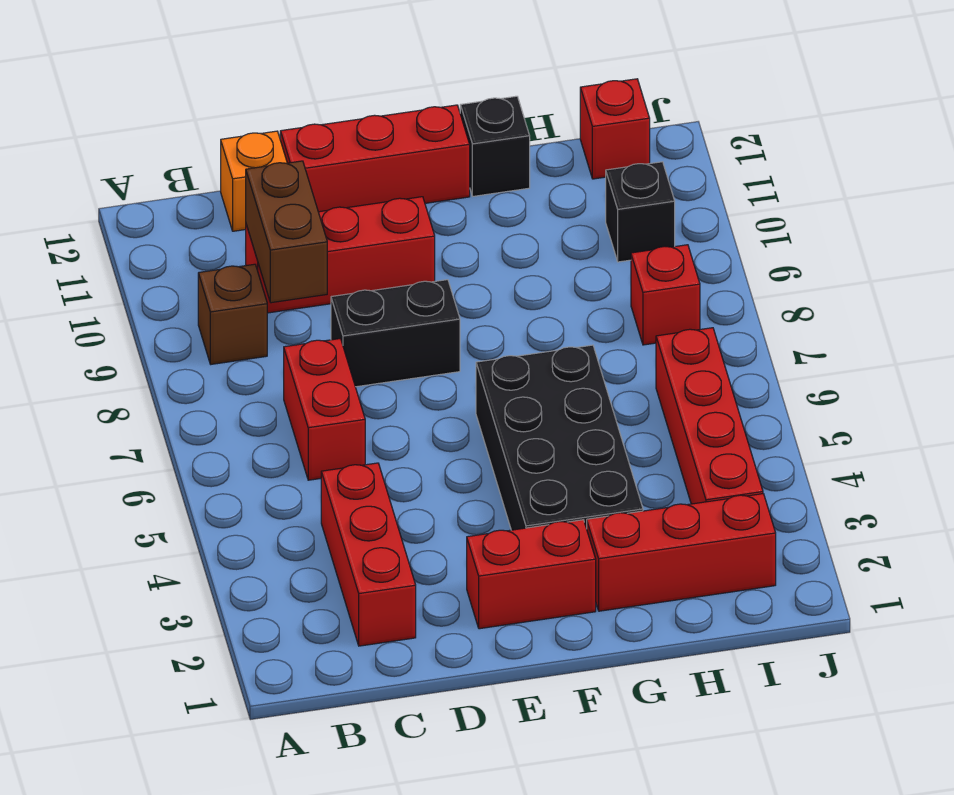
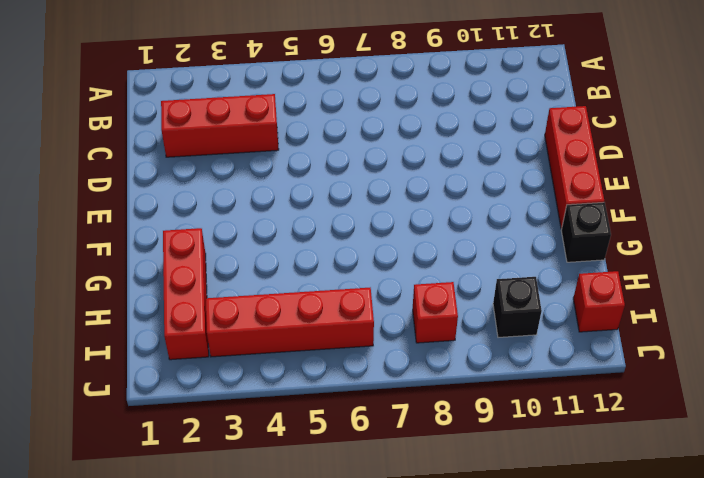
none -> brown brick B9 level 1
none -> red brick C6:C7 level 1
none -> red brick C10:E10 level 1

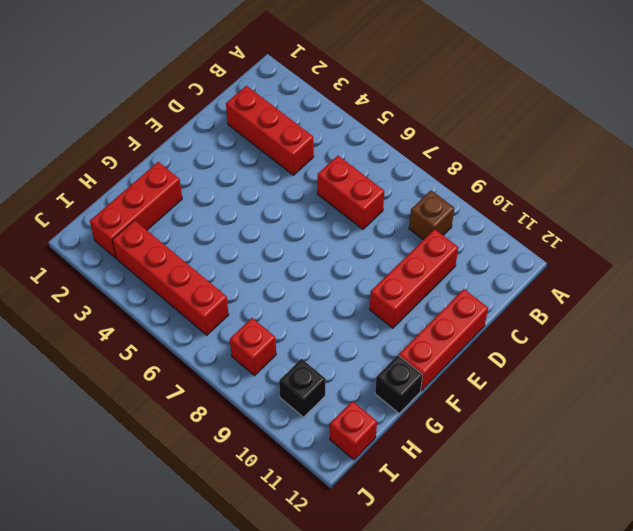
none -> orange brick C12 level 1
none -> black brick D8:E8 level 1
none -> red brick E2:F2 level 1

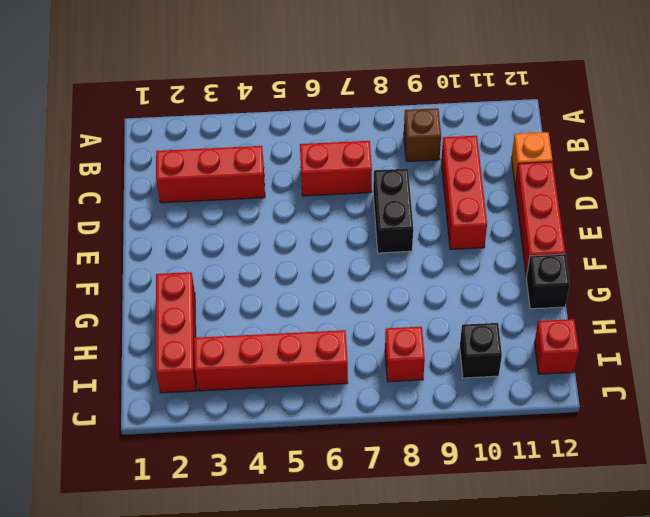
none -> red brick E2:F2 level 1
none -> black brick F3:G6 level 1
none -> brown brick C9:C10 level 2

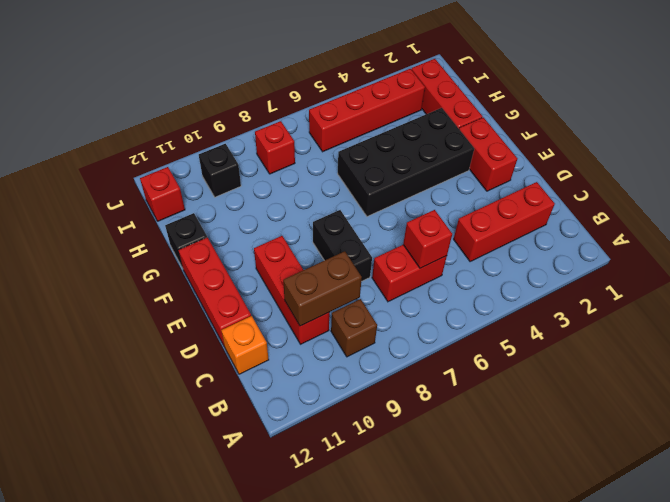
red brick C6 level 2 -> none

